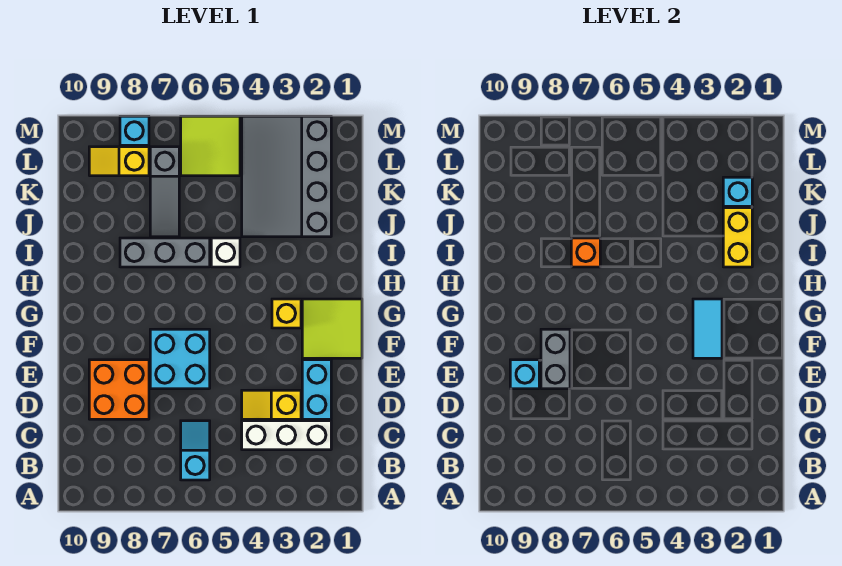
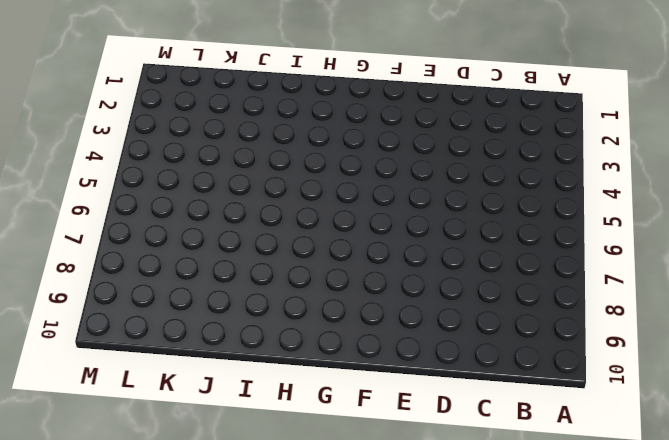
none -> cyan slope B6:C6 level 1 top B
none -> white brick C2:C4 level 1
none -> cyan brick D2:E2 level 1

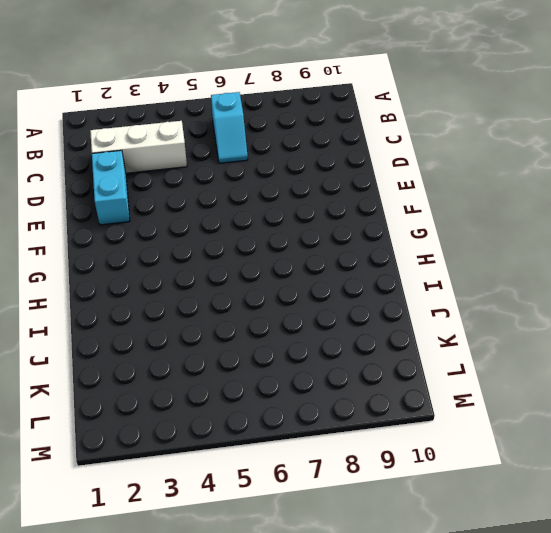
none -> yellow slope D3:D4 level 1 top 3
none -> orange brick D8:E9 level 1
none -> cyan brick E6:F7 level 1

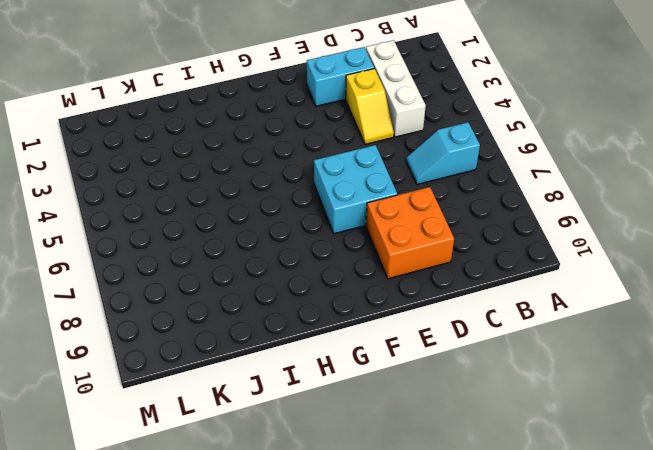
none -> lime tile F1:G2 level 1
none -> yellow brick G3 level 1
none -> white brick I5 level 1

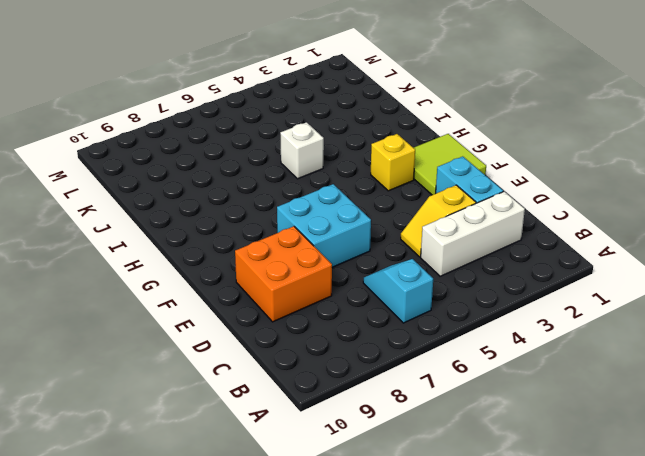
none -> grey brick I6:I8 level 1
none -> grey slope J2:M4 level 1 top 2
none -> grey slope J7:L7 level 1 top L

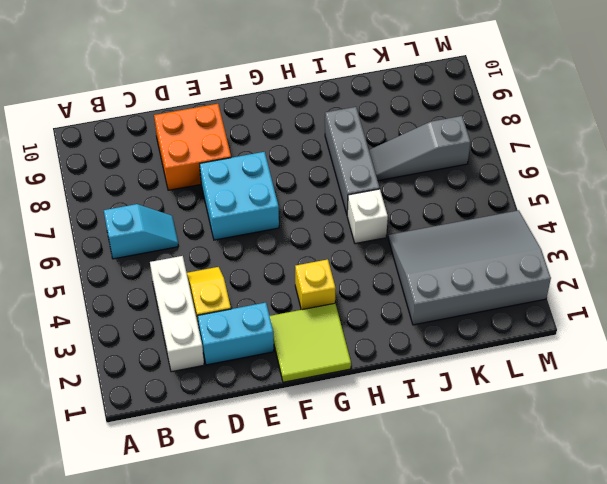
none -> lime tile L5:M6 level 1
none -> yellow slope L8:L9 level 1 top 8
none -> cyan brick M8 level 1

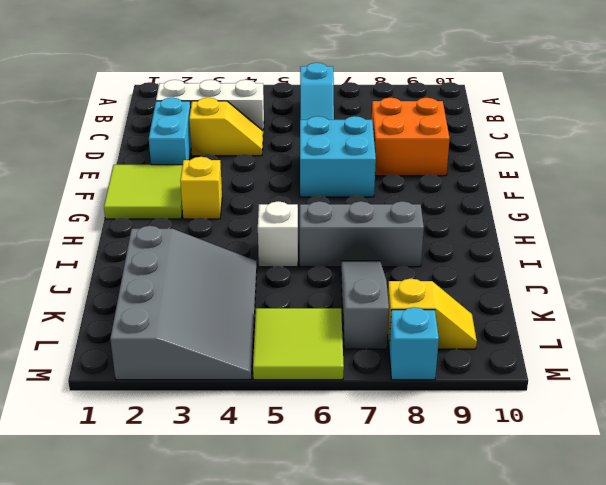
none -> grey brick E8:F8 level 2
none -> cyan brick E9 level 2
none -> cyan tile F3:G3 level 2

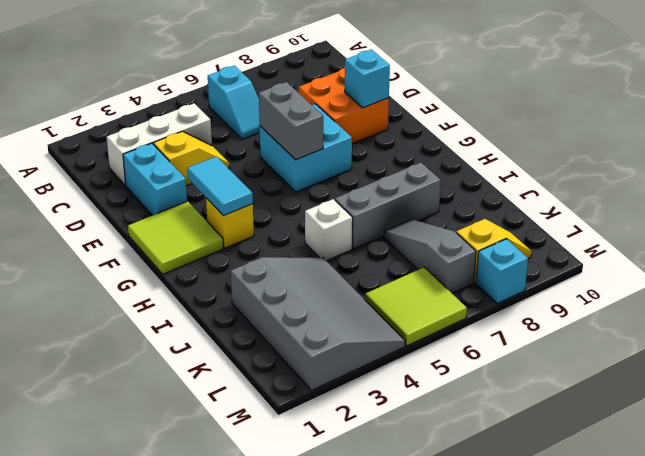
grey brick E6:F6 level 2 -> grey brick E8:F8 level 2
none -> yellow brick I2:J2 level 2
none -> orange brick I7 level 2
none -> cyan brick K2 level 2

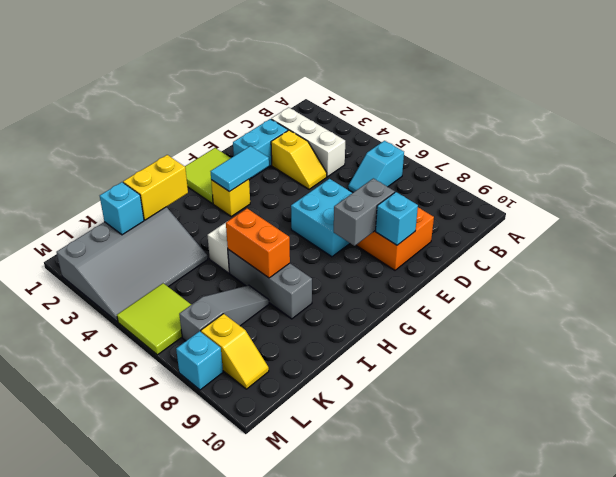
orange brick I6:I7 level 2 -> orange brick I7 level 2

